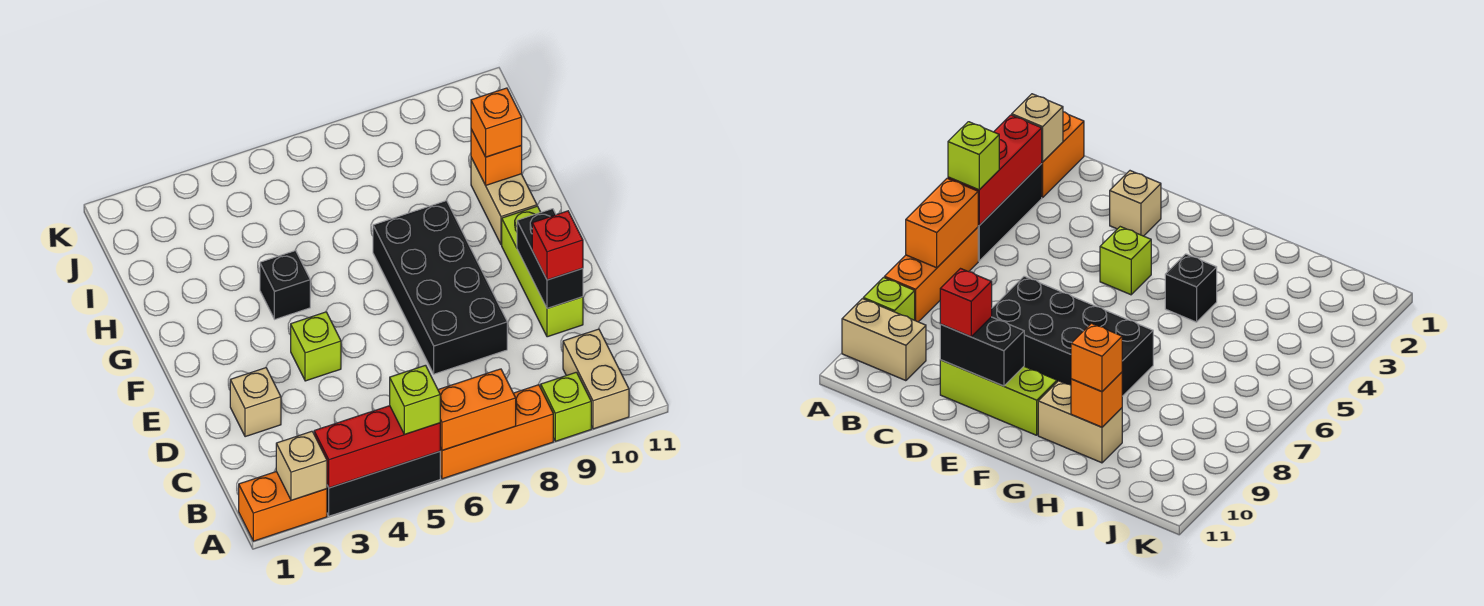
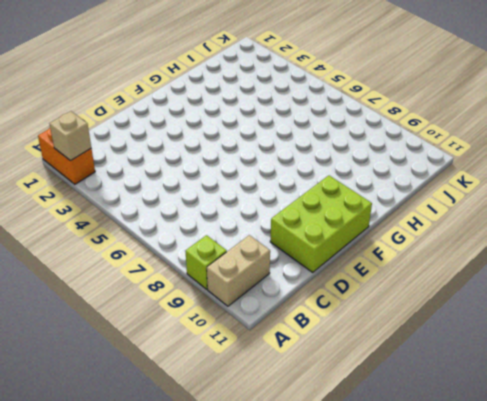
lime brick D10:F11 level 1 -> lime brick D10:F10 level 1
none -> black brick A3:A5 level 1
none -> orange brick A6:A8 level 1
none -> tan brick D2 level 1

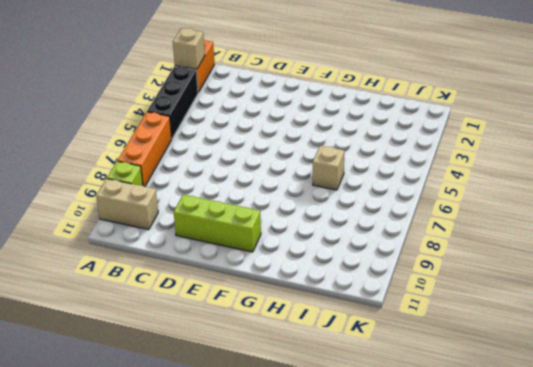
tan brick H6 level 1 -> tan brick D2 level 1
none -> black brick D7:G8 level 1
none -> lime brick E4 level 1
none -> black brick G4 level 1

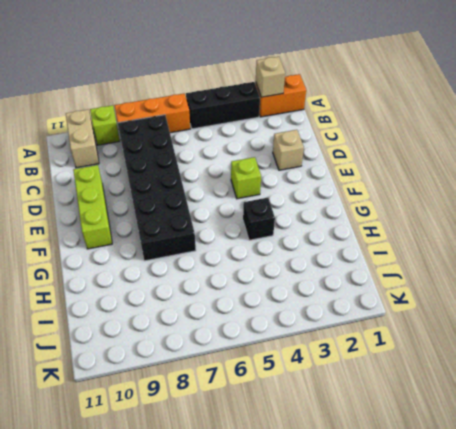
black brick B7:G8 level 1 -> black brick D7:G8 level 1
none -> tan brick G10:H10 level 1
none -> red brick A3:A5 level 2
none -> orange brick A6:A7 level 2

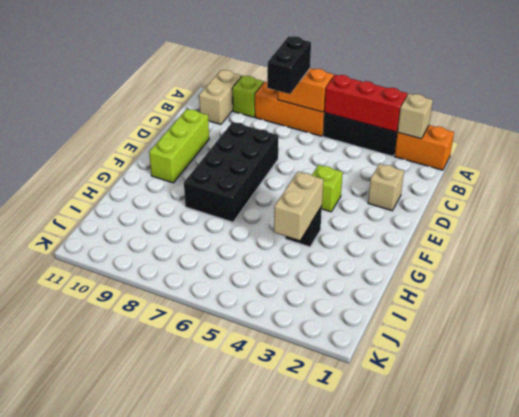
black brick A7:B7 level 3 -> black brick D10:E10 level 2
tan brick G4:H4 level 2 -> tan brick G10:H10 level 1
none -> orange brick H10 level 2
none -> lime brick A5 level 3
none -> red brick D10 level 3

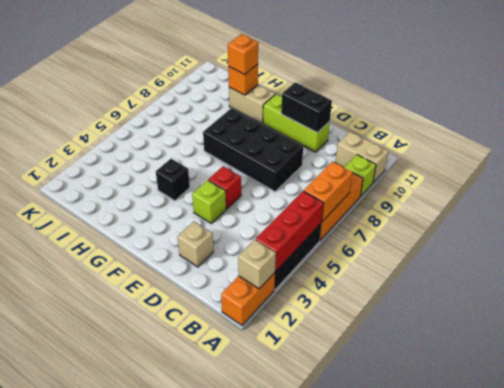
red brick E5 level 1 -> red brick D10 level 3
none -> lime brick A5 level 3

